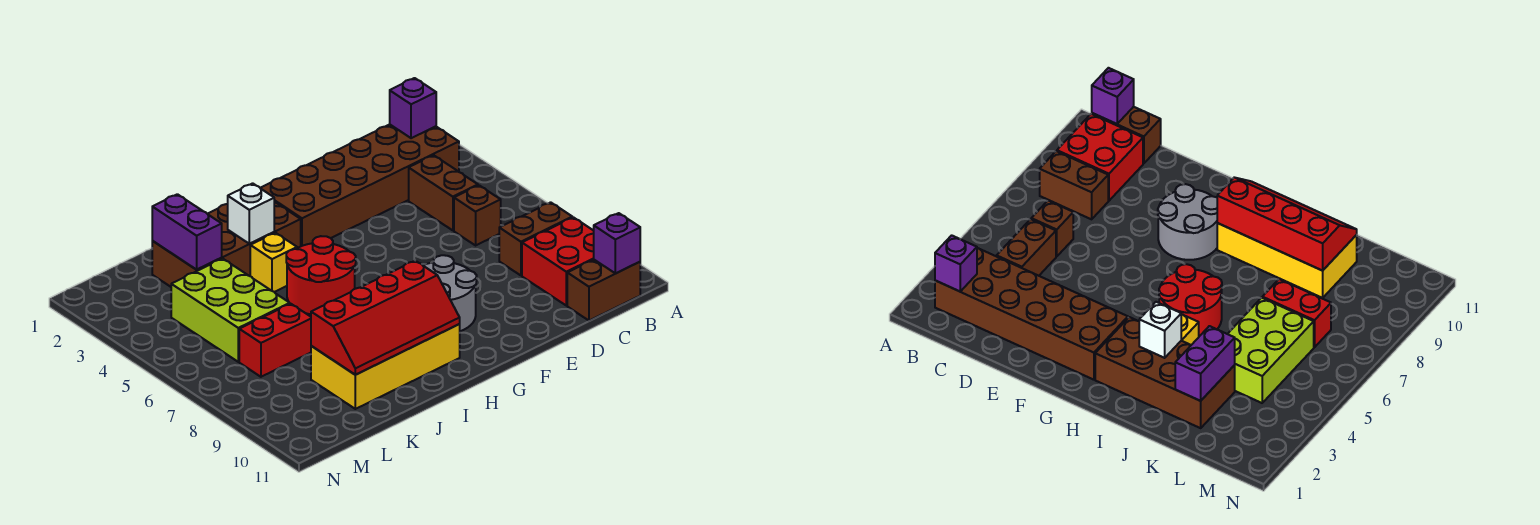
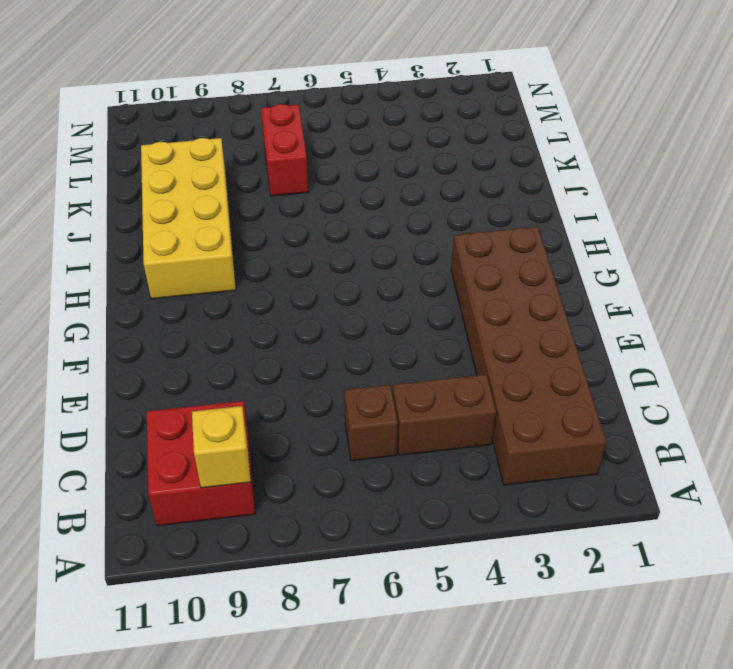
yellow brick B9 level 2 -> yellow brick I4 level 1
none -> brown brick B8:C8 level 1
none -> brown brick B11:C11 level 1
none -> grey round brick F8:G9 level 1

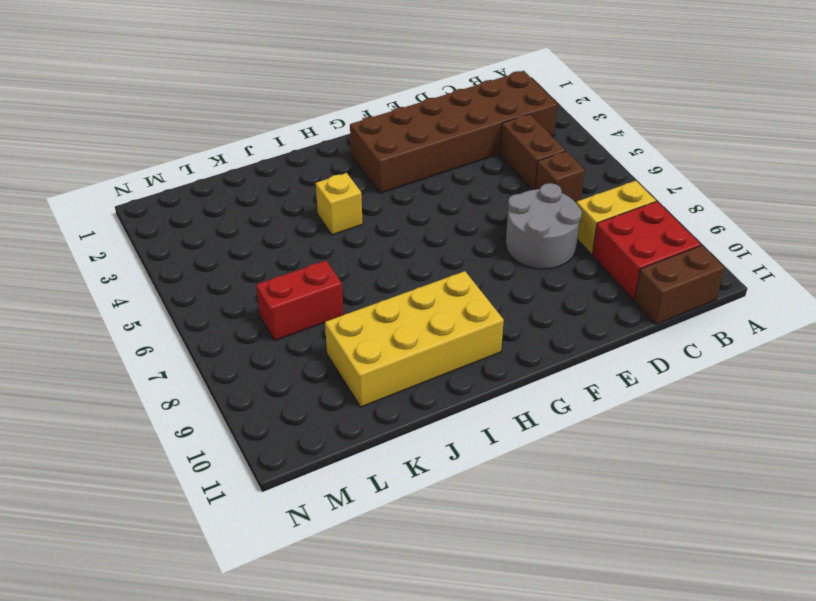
yellow brick B8:C8 level 1 -> brown brick B8:C8 level 1
grey round brick D7:E8 level 1 -> grey round brick F8:G9 level 1
none -> brown brick H2:K3 level 1
none -> red round brick H5:I6 level 1
none -> lime brick K4:L6 level 1

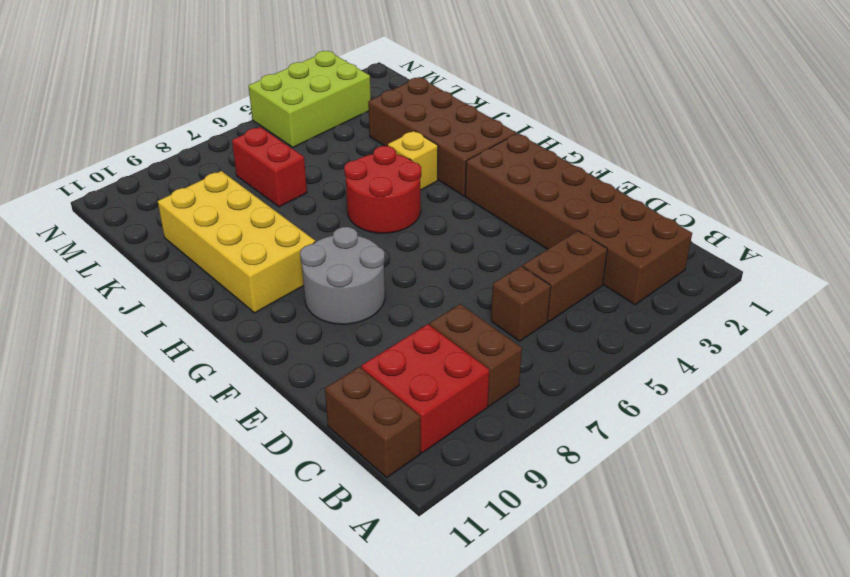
lime brick M3:N5 level 1 -> lime brick K4:L6 level 1
none -> purple brick B2 level 2
none -> purple brick B11 level 2
none -> red slope H9:K10 level 2 top 9

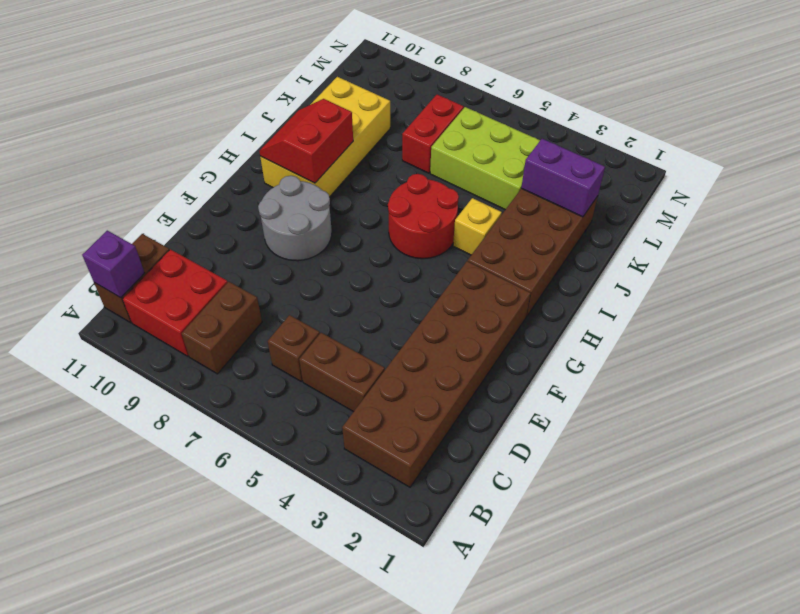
red slope H9:I10 level 2 top 9 -> red slope H9:K10 level 2 top 9
none -> purple brick B2 level 2
none -> white brick I3 level 2

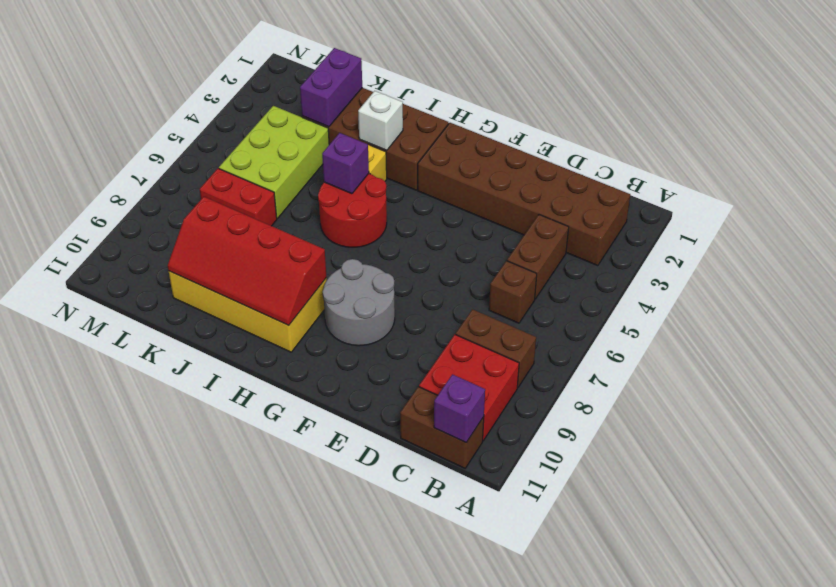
purple brick I5 level 2 -> purple brick B2 level 2

